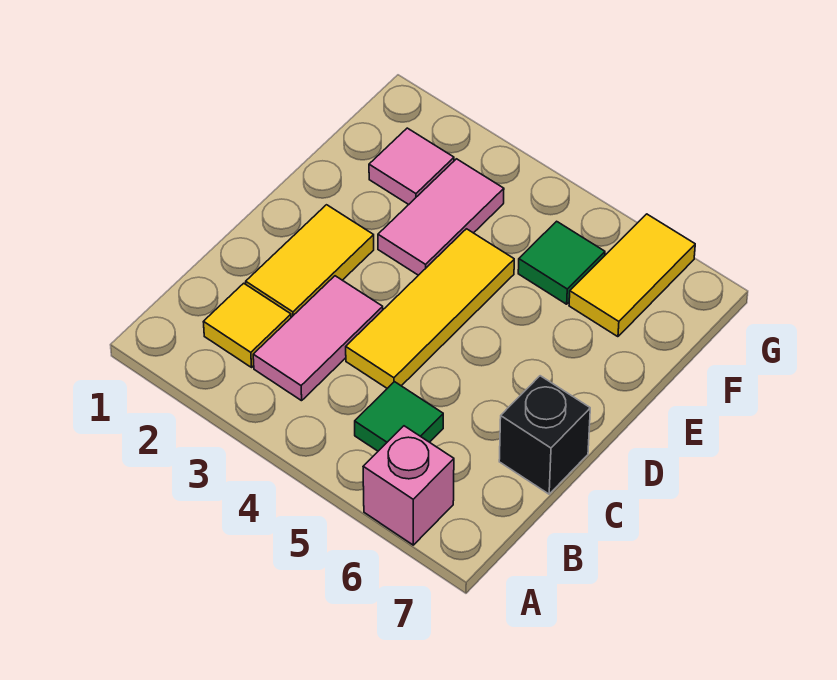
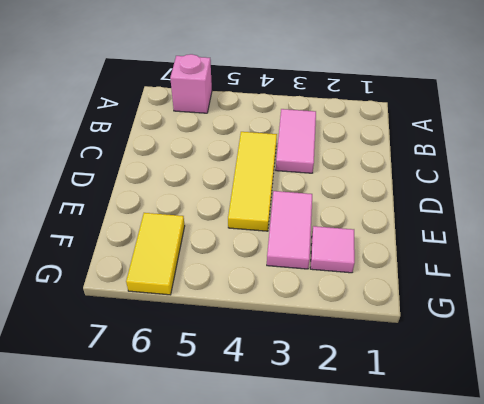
none -> yellow tile B2 level 1
none -> green tile B5 level 1

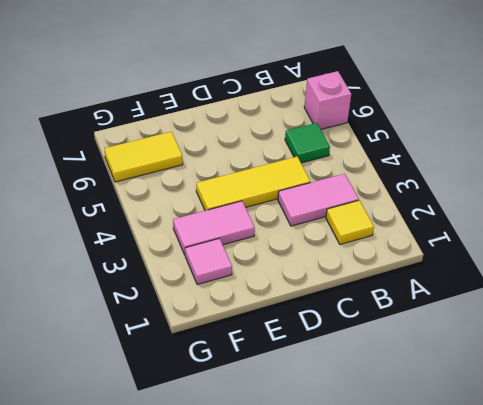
none -> yellow tile C2:D2 level 1
none -> black brick C7 level 1

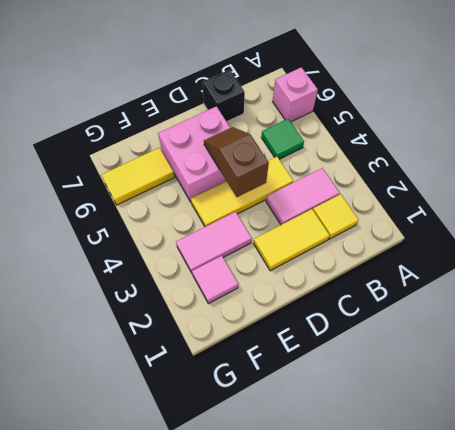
brown slope D4:D5 level 2 top 4 -> none
pink brick D5:E6 level 1 -> none
none -> green tile F5 level 1

